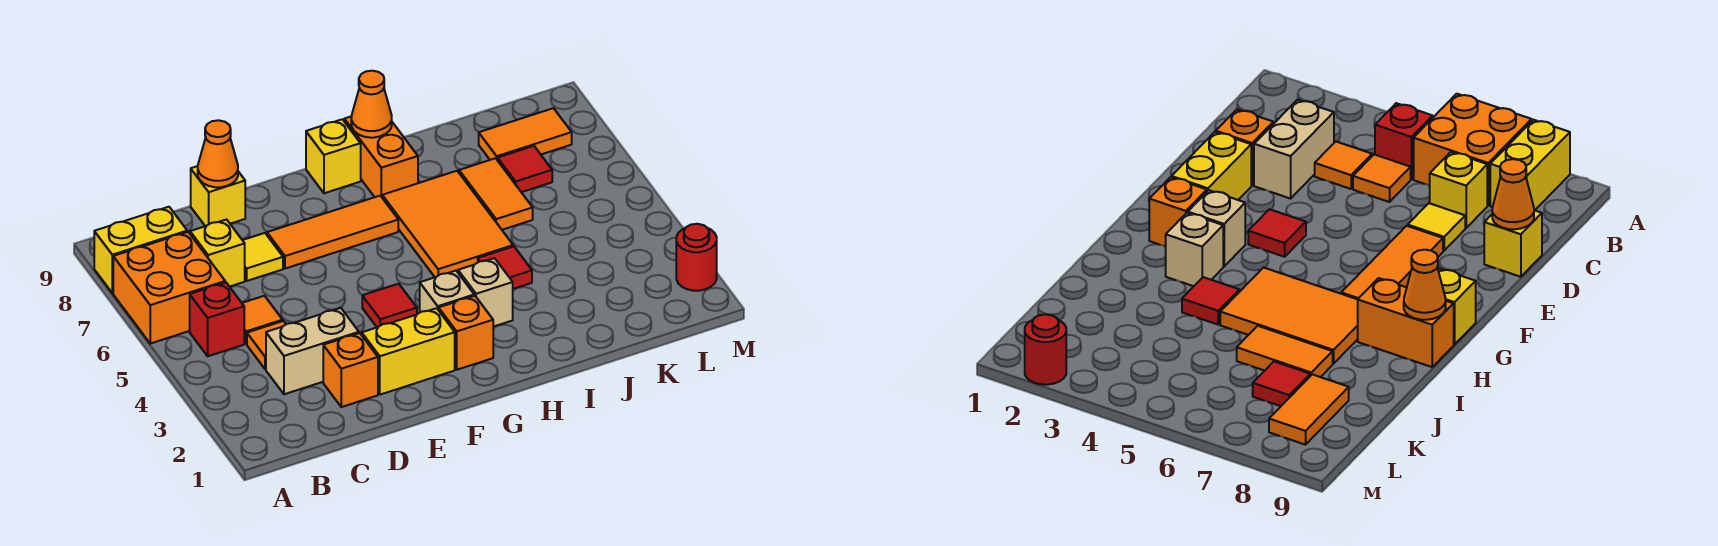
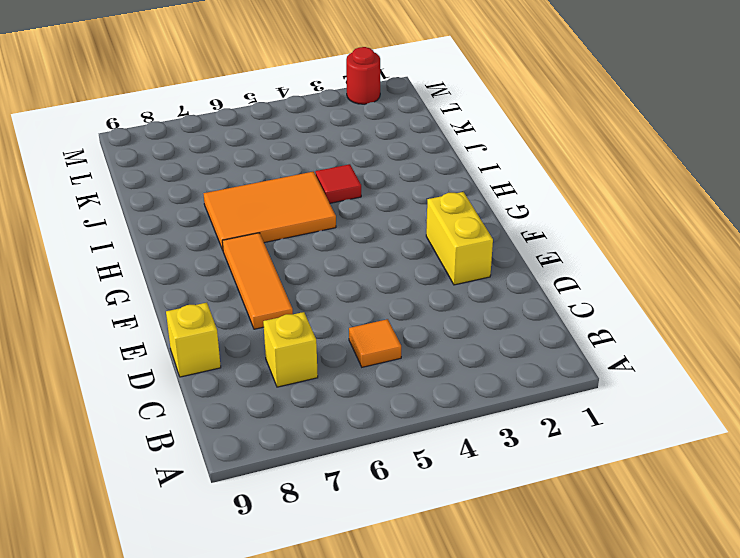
none -> orange brick A6:B7 level 1
none -> yellow brick A8:B8 level 1
none -> red brick B5 level 1

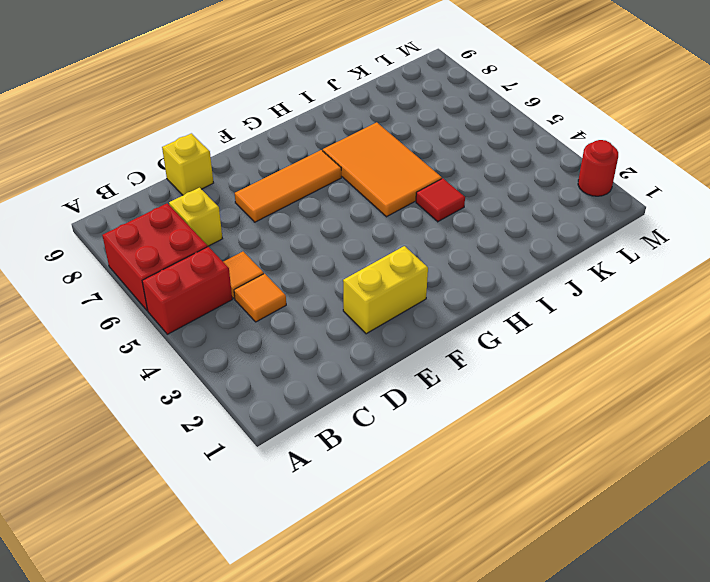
red brick A5:B5 level 1 -> red brick B5 level 1
red brick A6:B7 level 1 -> orange brick A6:B7 level 1
none -> yellow brick A8:B8 level 1
none -> tan brick C3:D3 level 1
none -> orange brick D2 level 1

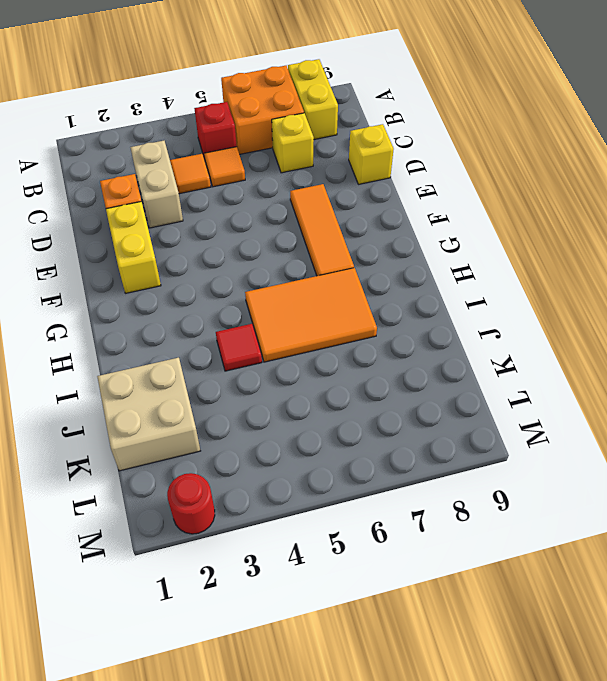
tan brick J1:K2 level 1 -> none
none -> yellow tile D7 level 1
none -> red tile F4 level 1
none -> orange brick G2 level 1

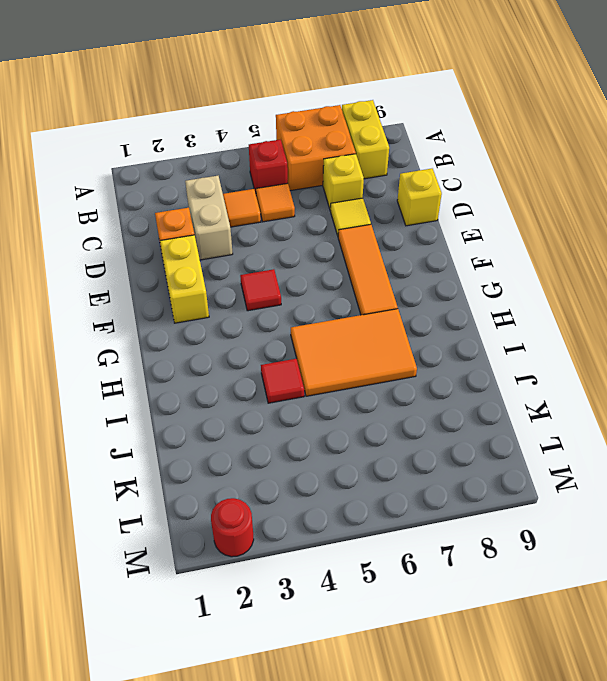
none -> orange brick G2 level 1
none -> tan brick G3 level 1
none -> yellow brick G9 level 1

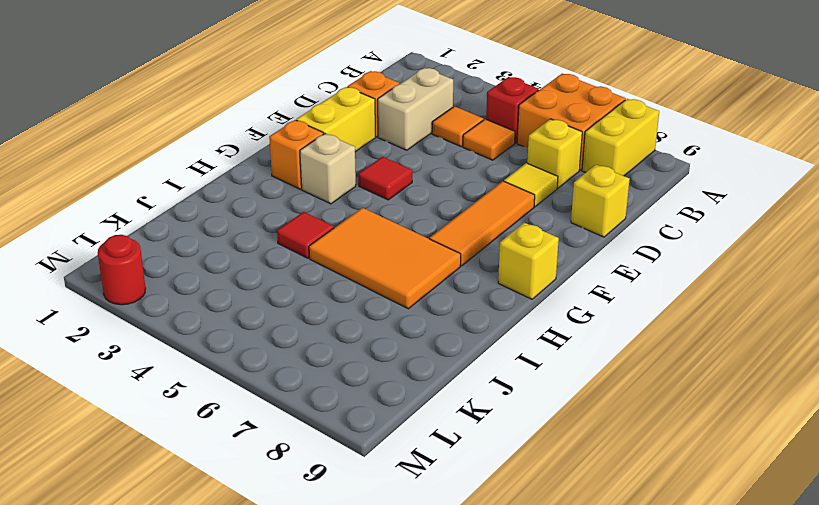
none -> tan brick H3 level 1
none -> orange brick H8:H9 level 1
none -> orange tile J6:J7 level 1

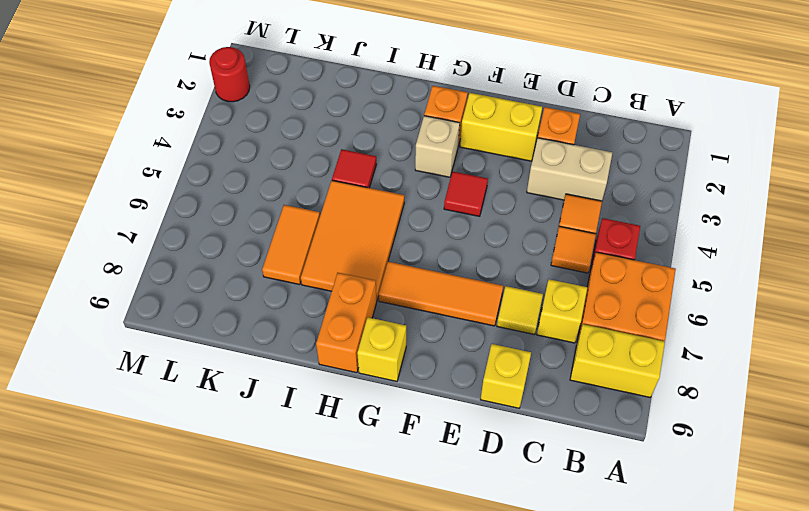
none -> tan brick H3 level 1
none -> red tile K7 level 1
none -> orange tile K8:L8 level 1

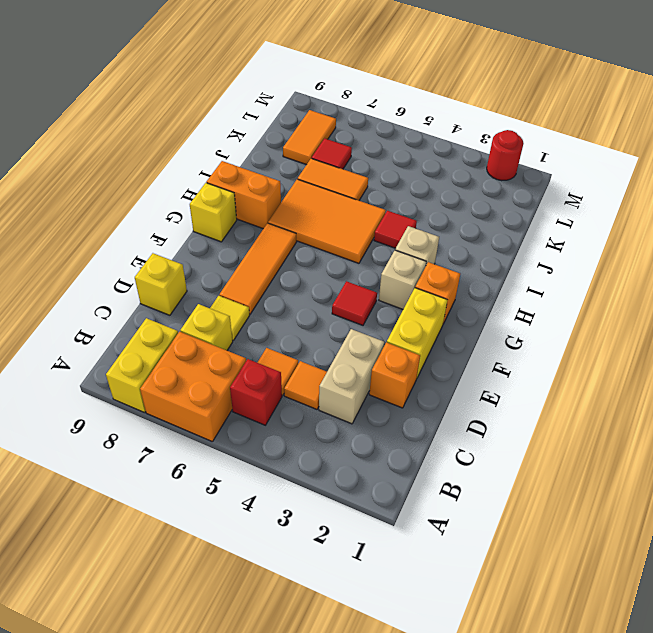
none -> orange cone D9 level 2
none -> orange cone H9 level 2

